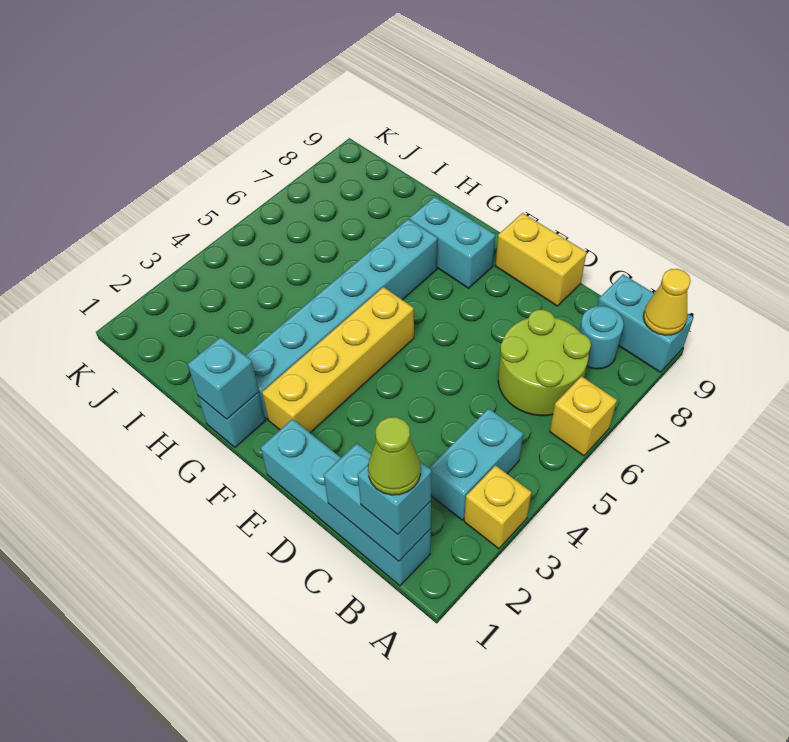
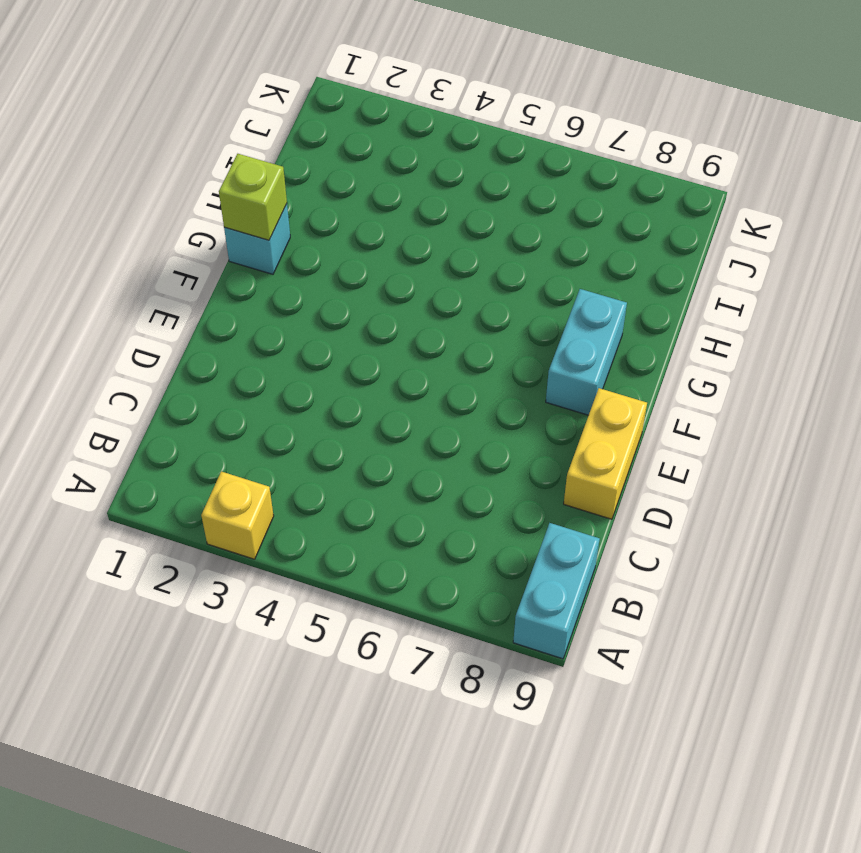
lime brick G1 level 2 -> cyan brick G1 level 2
none -> yellow brick A6 level 1
none -> cyan brick B1:E1 level 1
none -> cyan brick B3:B4 level 1

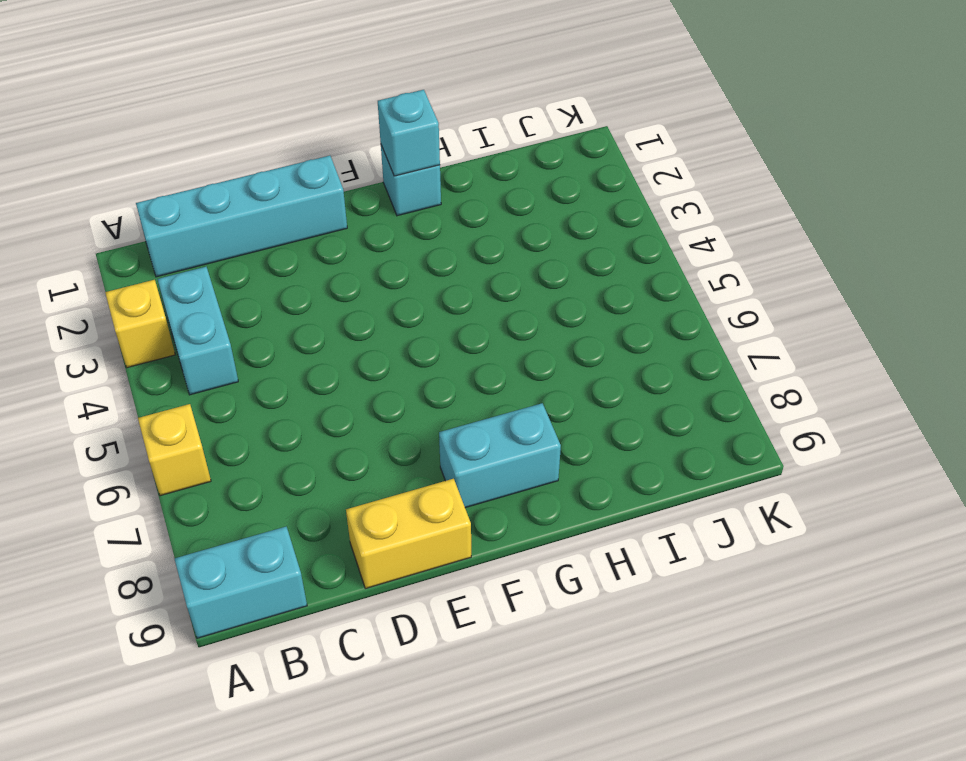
none -> lime round brick B6:C7 level 1
none -> cyan round brick B8 level 1
none -> yellow brick F2:F5 level 1

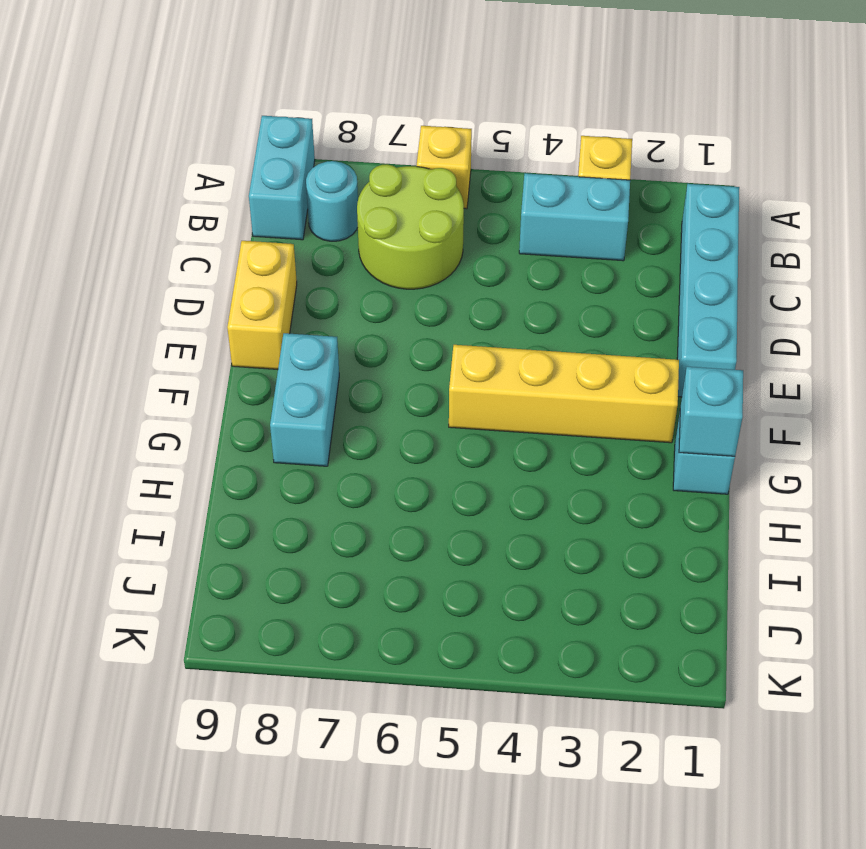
none -> cyan brick G2:G7 level 1
none -> yellow cone A9 level 2
none -> cyan brick B1:C1 level 2

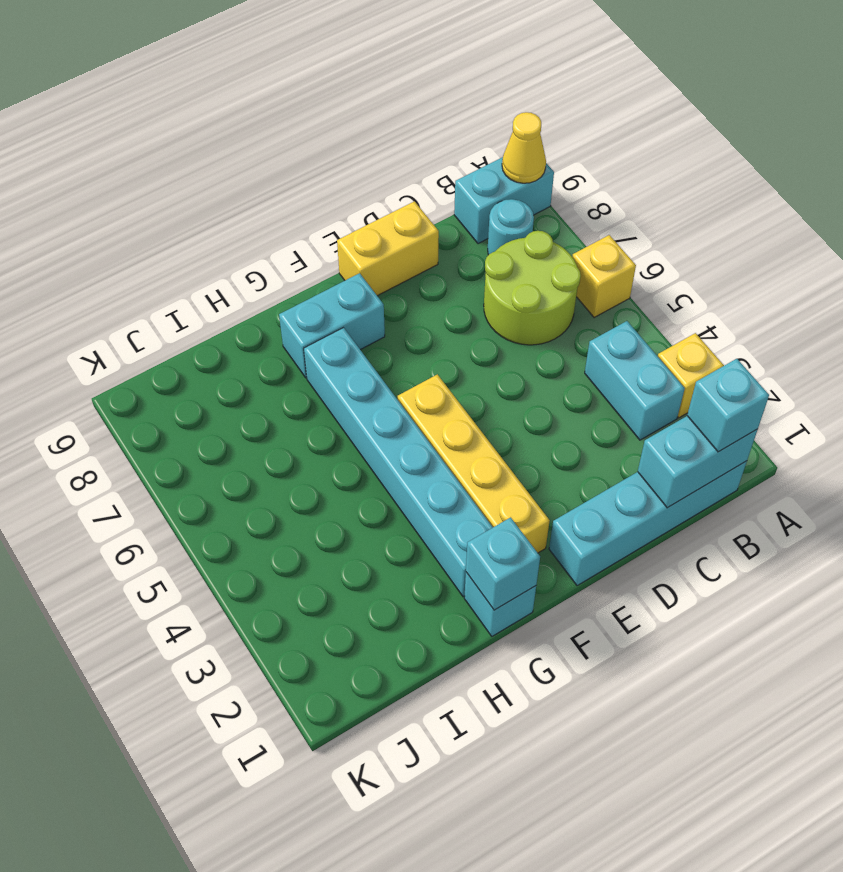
none -> lime cone B1 level 4

